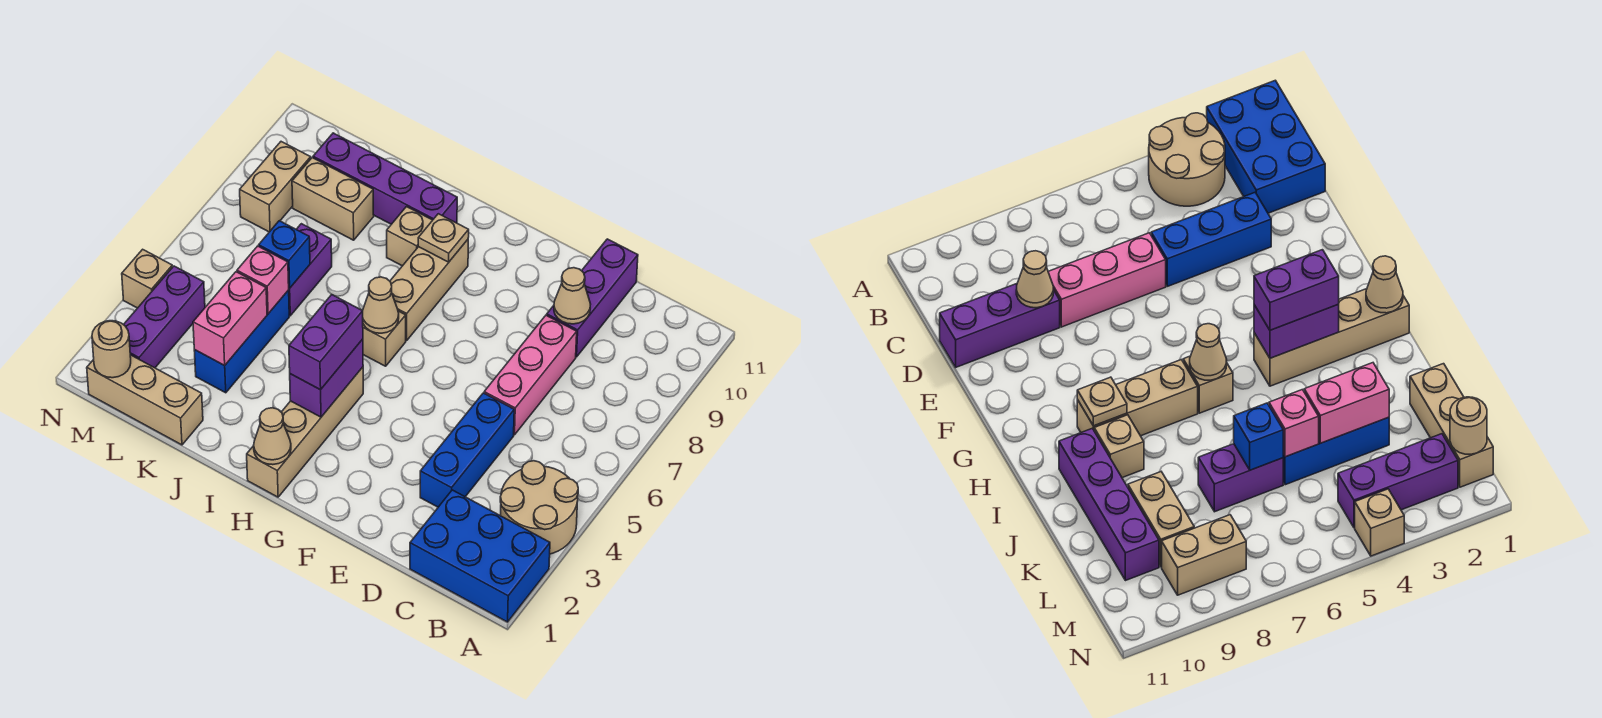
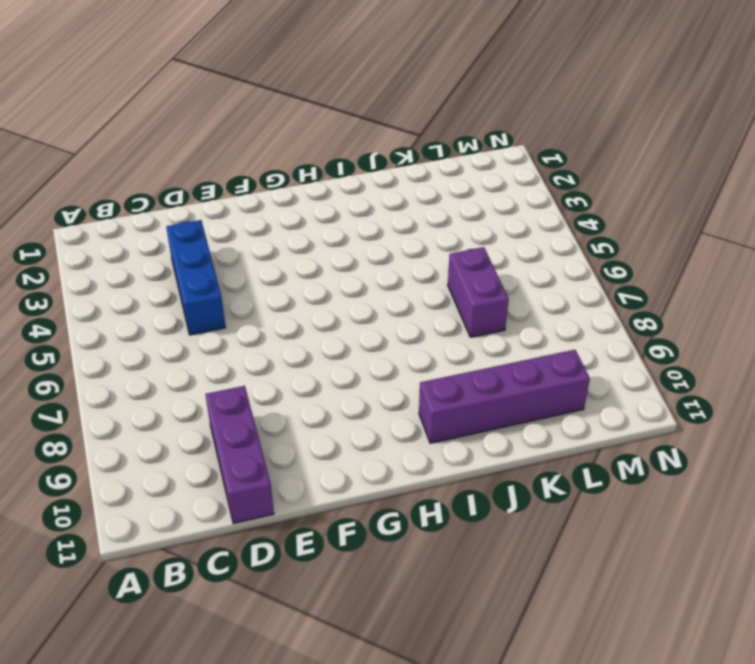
none -> blue brick A1:C2 level 1
none -> tan round brick A3:B4 level 1
none -> pink brick D6:D8 level 1

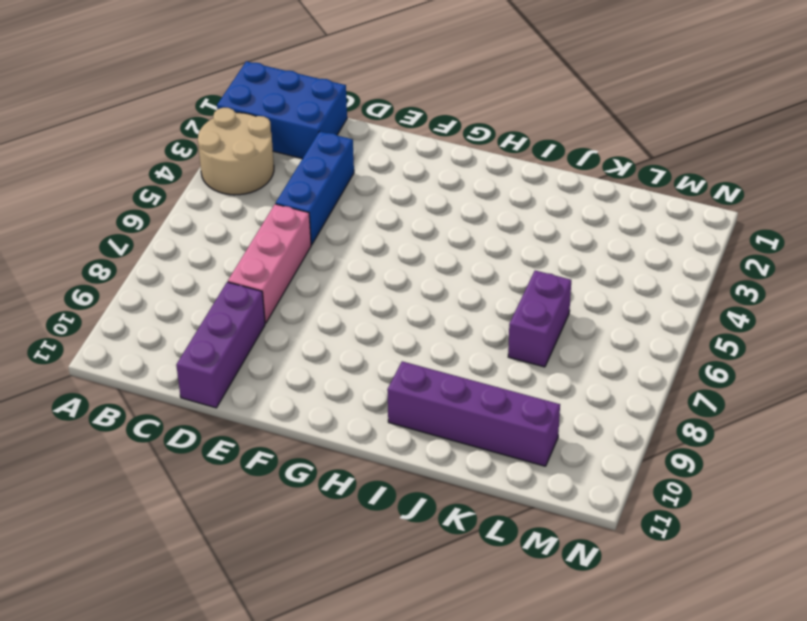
none -> tan brick H1:H4 level 1
none -> tan brick H6 level 1
none -> tan brick H7:H9 level 1

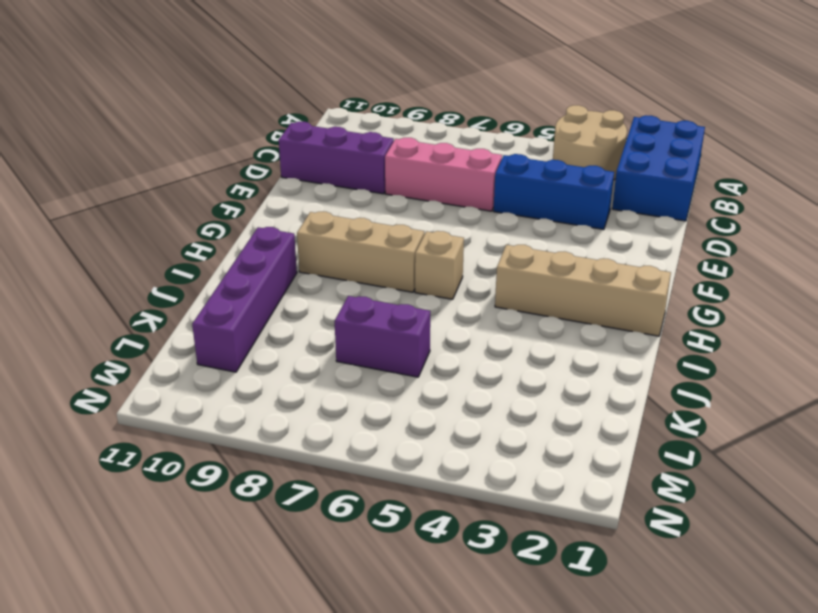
none -> tan brick I9 level 1
none -> tan brick K1:M1 level 1
none -> blue brick K3:K5 level 1

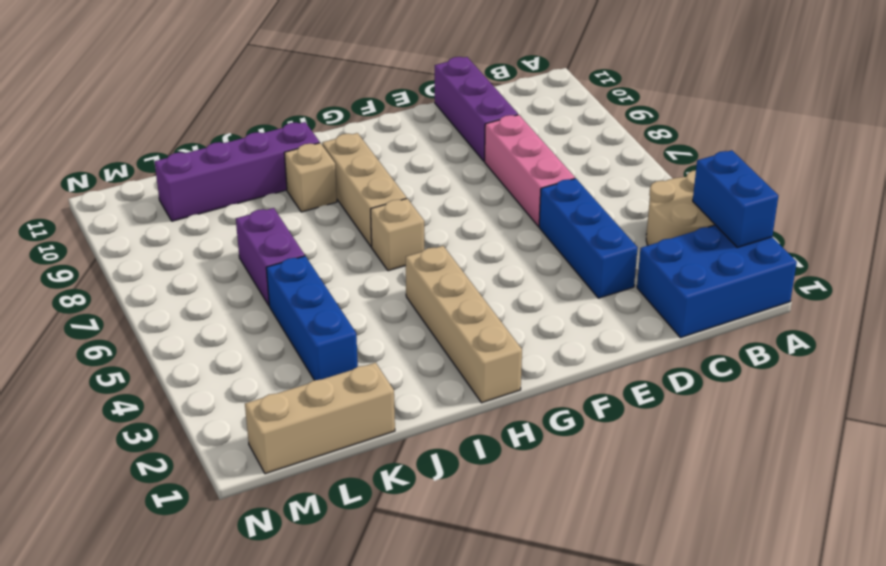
blue brick A2:A3 level 2 -> none
none -> tan brick K9:L9 level 1
none -> purple brick M2:M4 level 1
none -> tan brick M8:M9 level 1

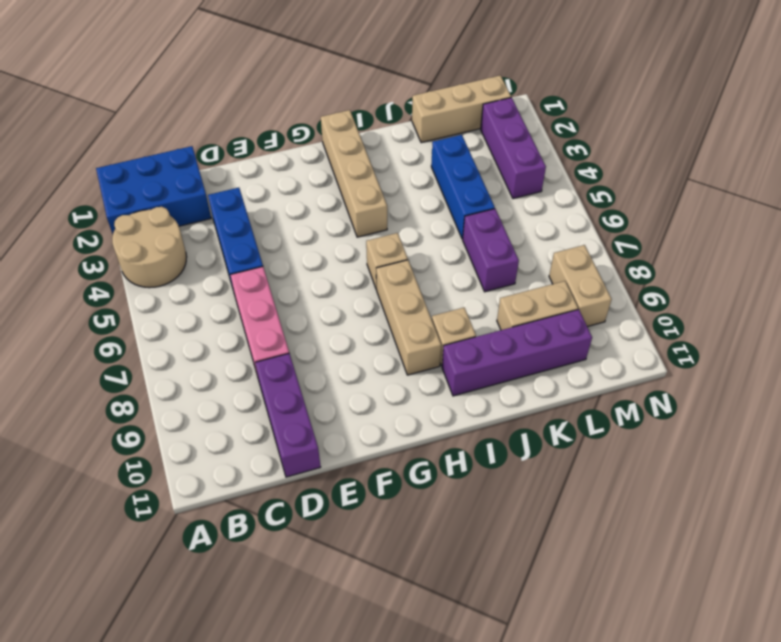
none -> tan brick N4 level 1
none -> tan cone D9 level 2
none -> tan cone H1 level 2

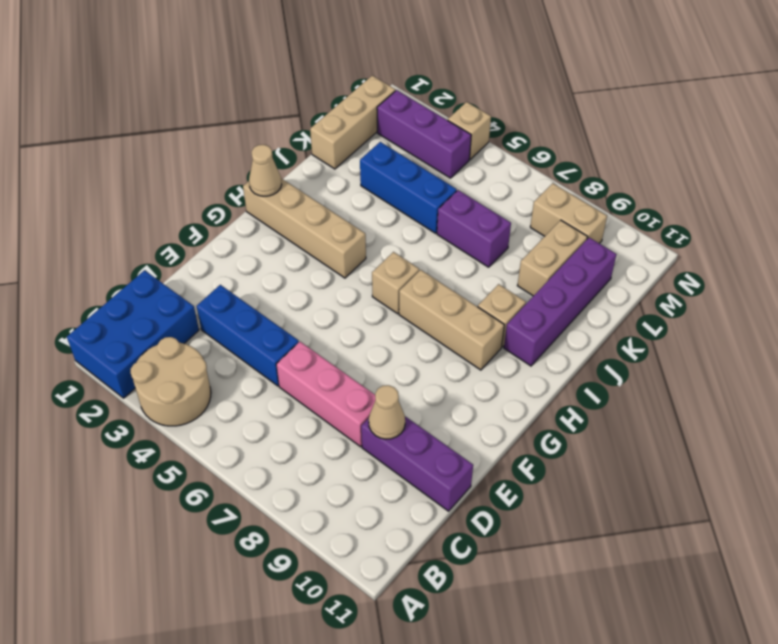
none -> purple brick H3:H4 level 2
none -> tan cone H6 level 2
none -> tan plate H9 level 2

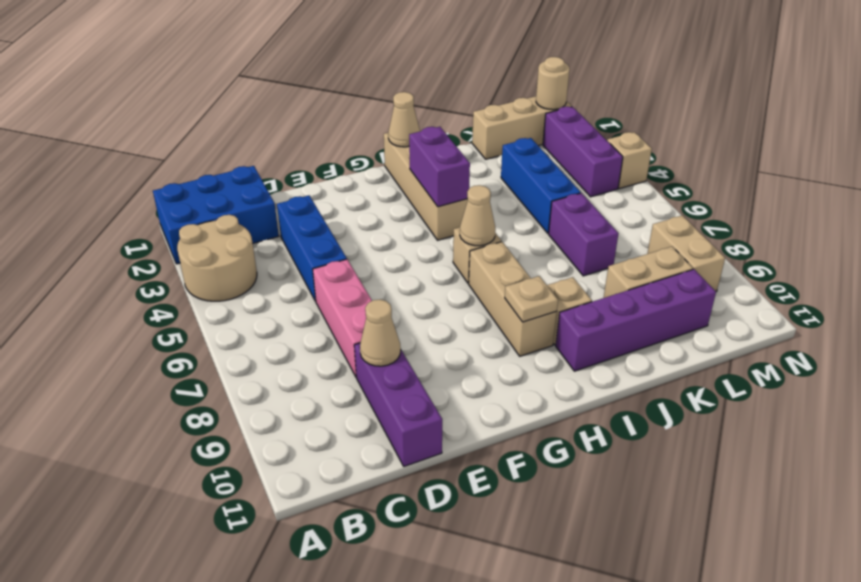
none -> pink brick K3:K4 level 2
none -> pink brick K5 level 2
none -> blue brick K6 level 2

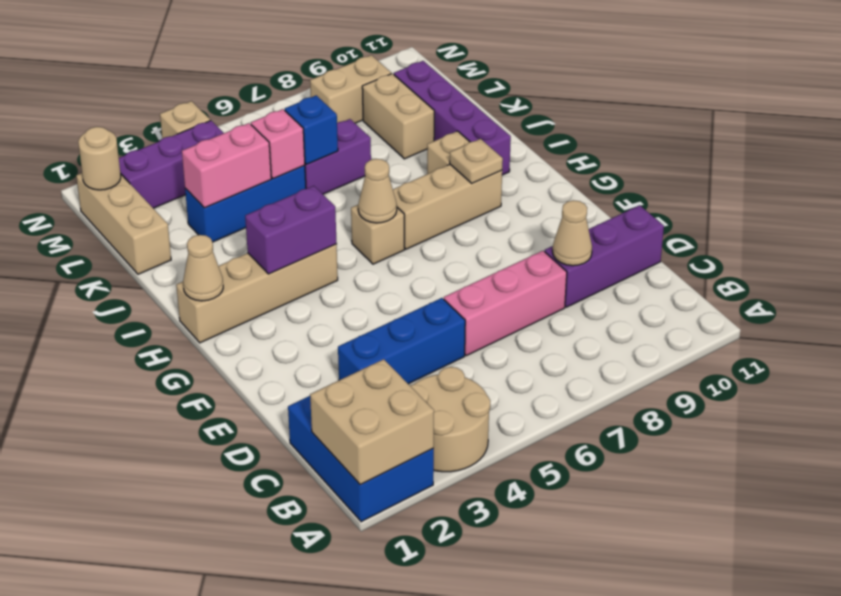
tan brick A1:B2 level 2 -> none
none -> purple brick H3:H4 level 3

